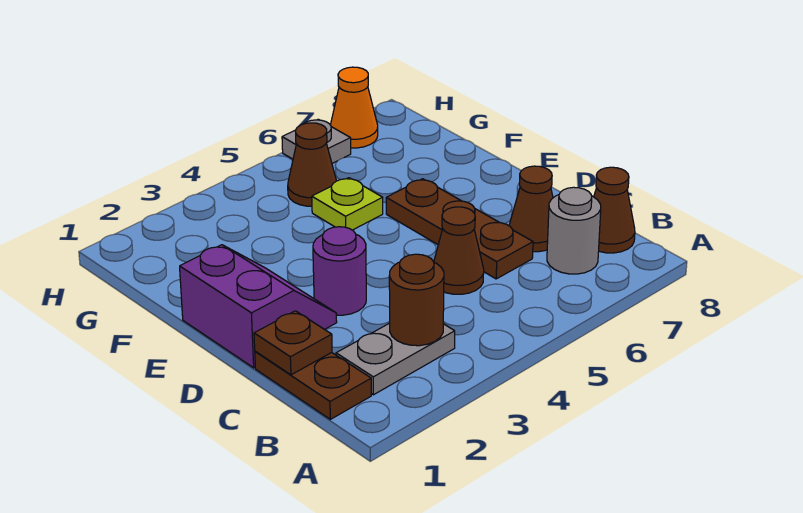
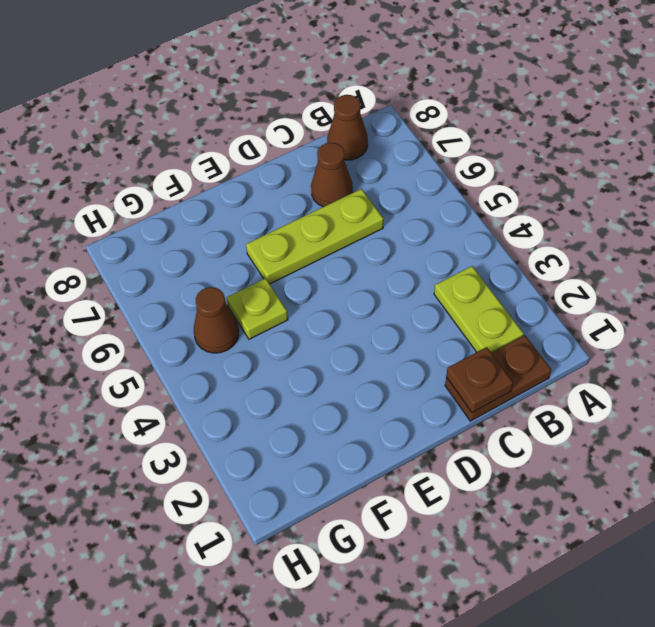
lime plate B2:B3 level 1 -> grey plate B2:B3 level 1
lime plate C6:E6 level 1 -> brown plate C6:E6 level 1
none -> grey round brick B7 level 1
none -> brown cone C5 level 1
none -> purple slope D1:E2 level 1 top 1

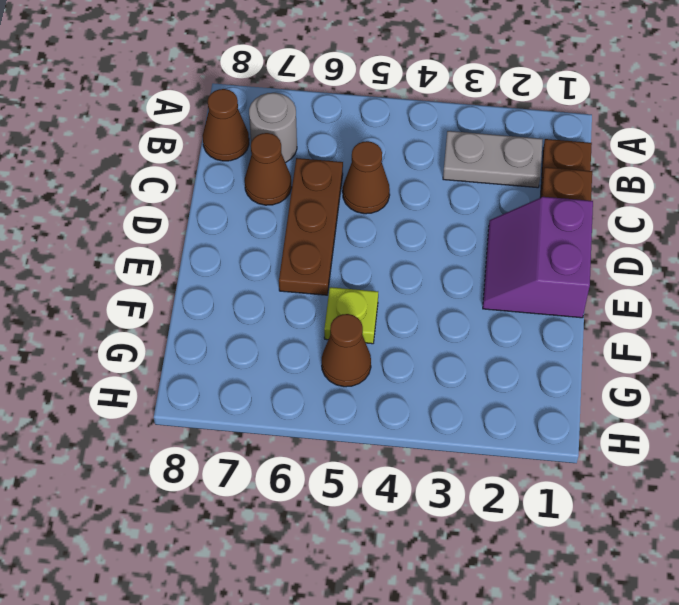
none -> purple round brick D3 level 1
none -> grey plate H6 level 1
none -> orange cone H7 level 1

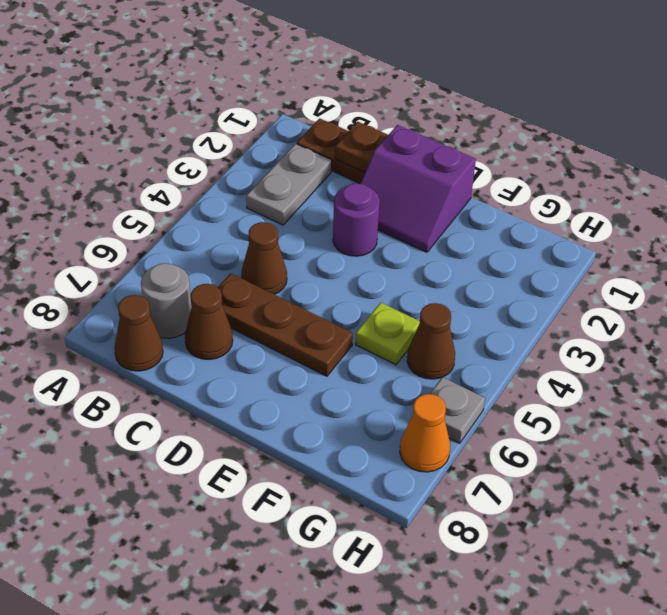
none -> brown round brick B3 level 2

